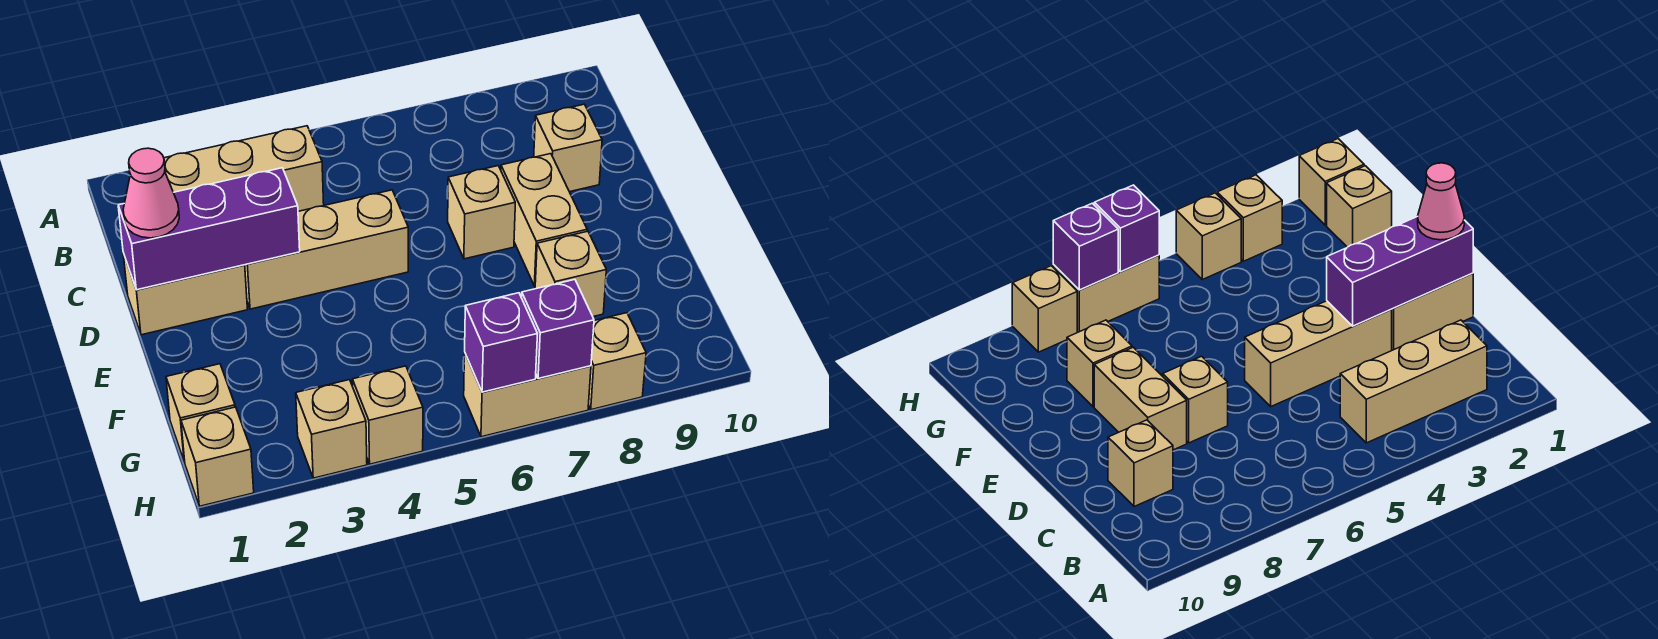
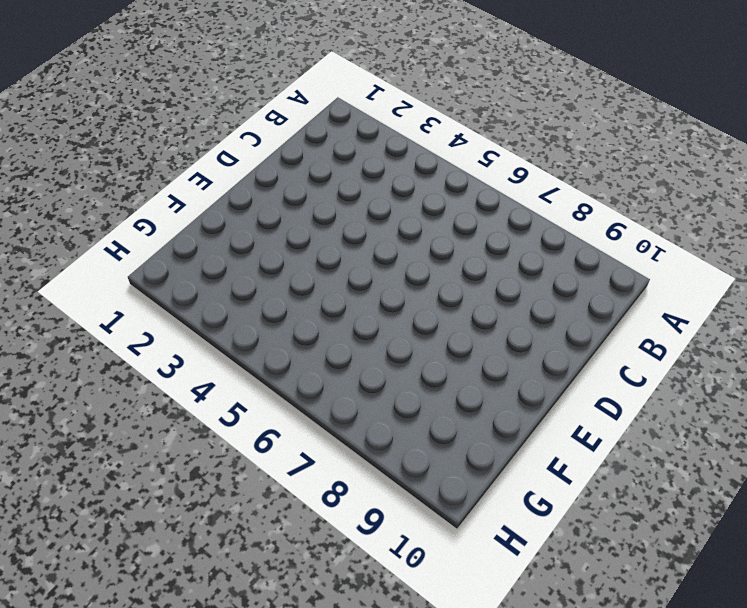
none -> tan brick B2:B4 level 1
none -> tan brick C9 level 1
none -> tan brick D1:D2 level 1

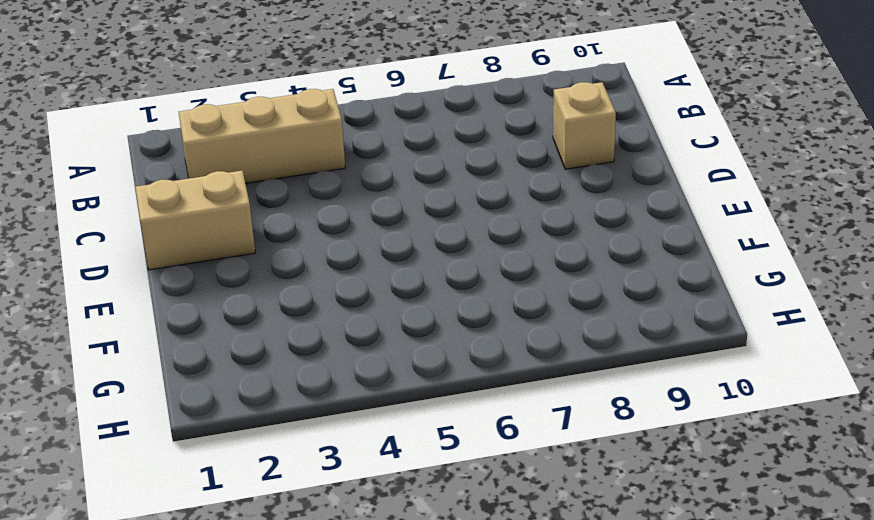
none -> tan brick D3:D5 level 1
none -> tan brick D7 level 1
none -> tan brick D8:E8 level 1

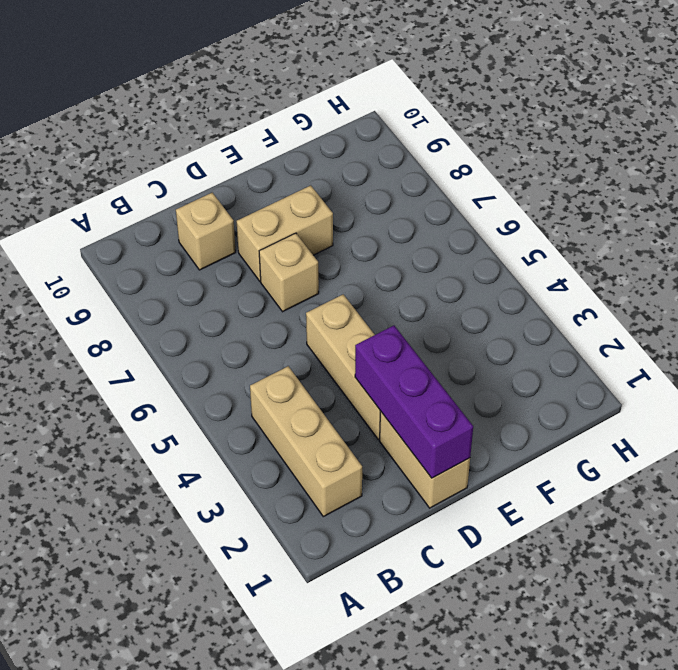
none -> tan brick F8 level 1
none -> tan brick G1 level 1
none -> tan brick H1 level 1

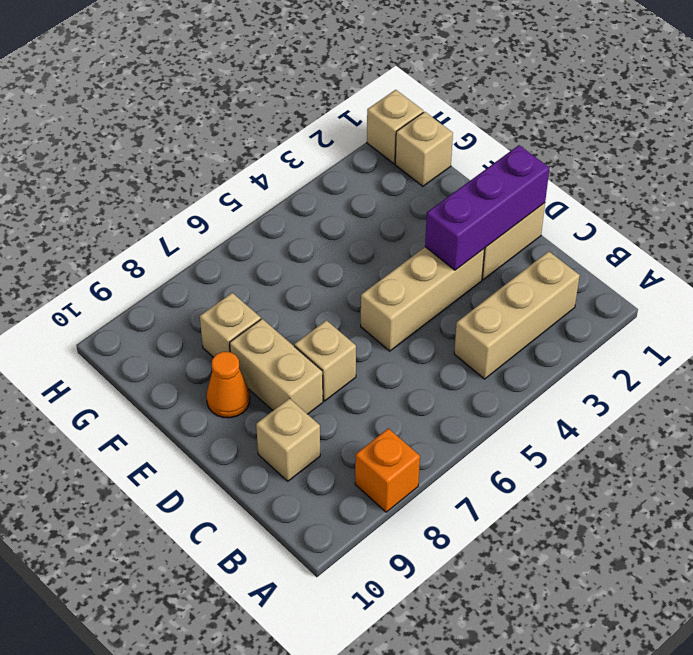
orange brick A8 level 1 -> none
orange cone E9 level 1 -> none
none -> tan brick H3 level 1
none -> tan brick H4 level 1
none -> tan brick H6:H7 level 1

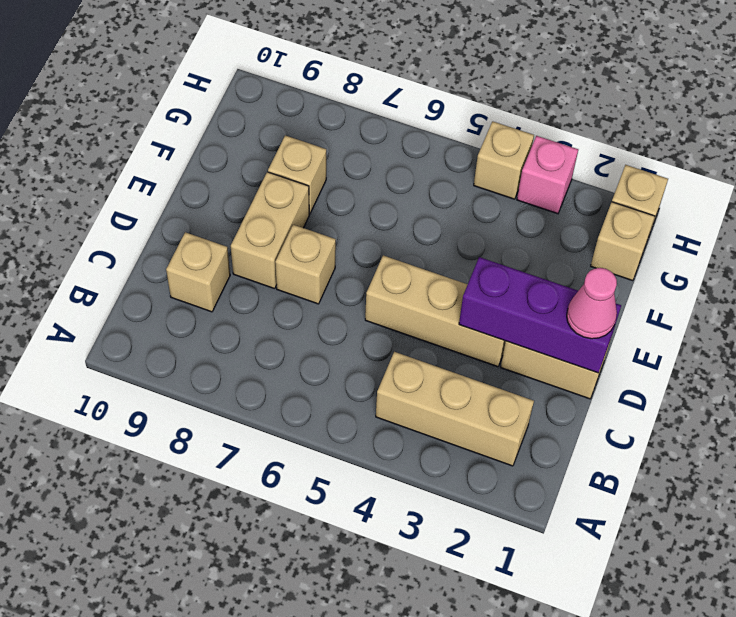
pink brick H3 level 1 -> tan brick H3 level 1
none -> tan brick H6:H7 level 1
none -> tan brick H8 level 1
none -> purple brick H6 level 2

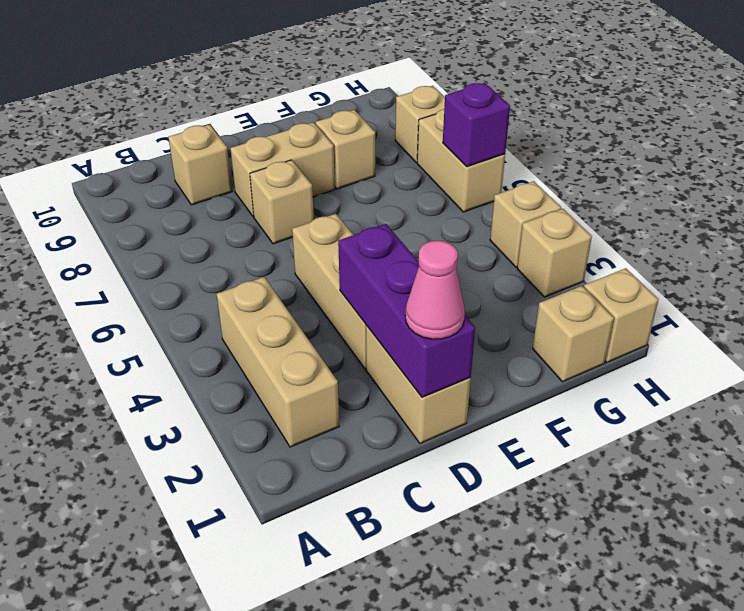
none -> purple brick H7 level 2

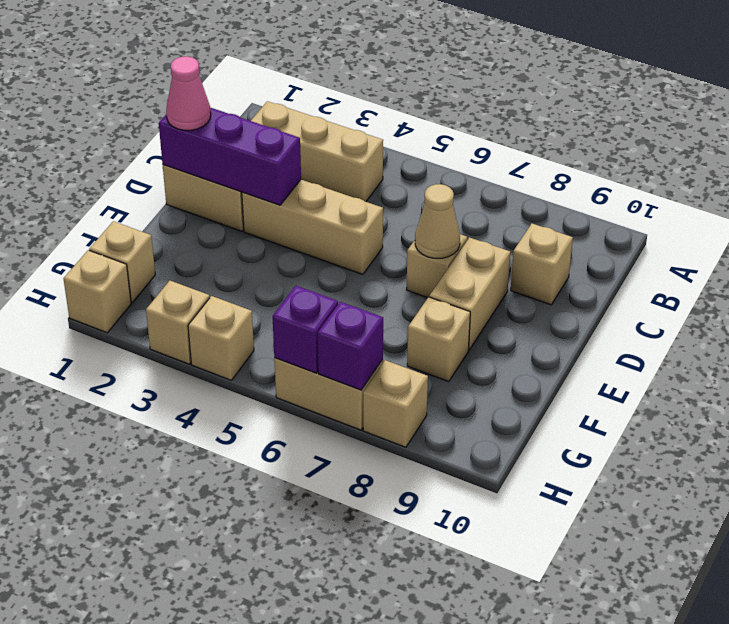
tan cone D7 level 2 -> none

